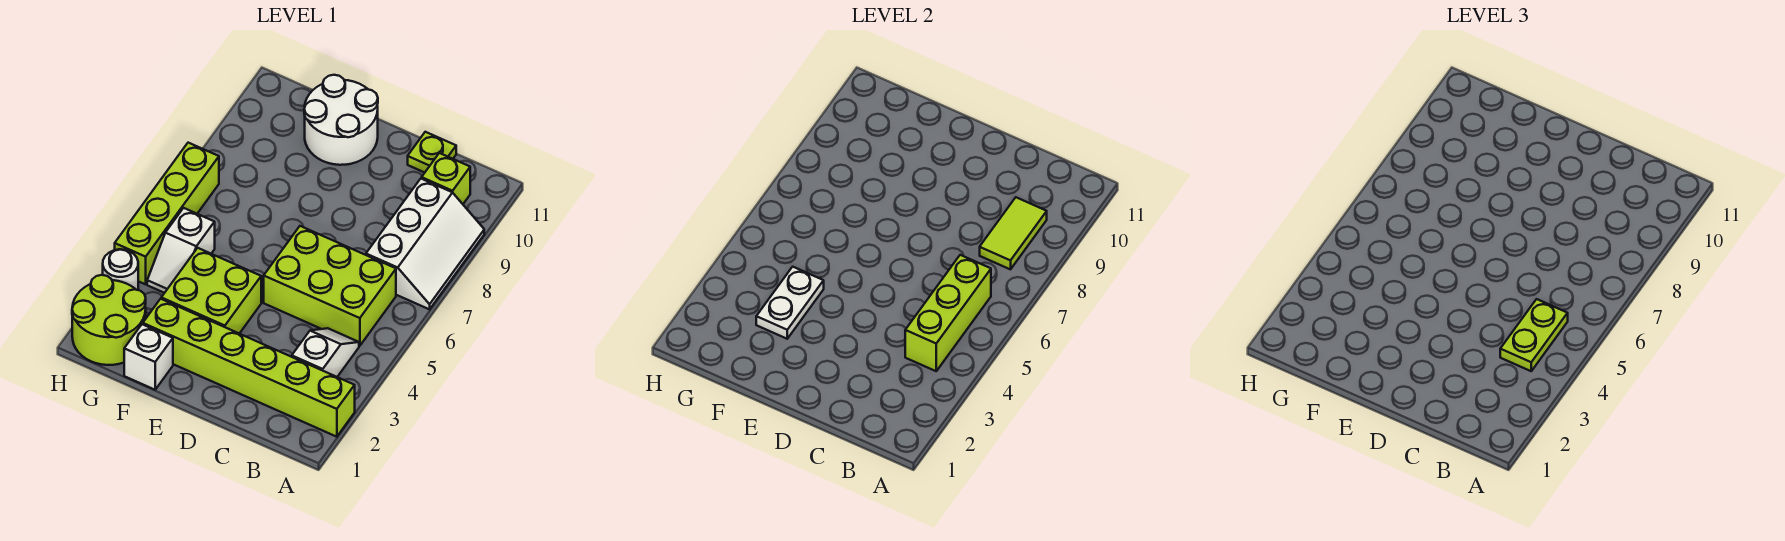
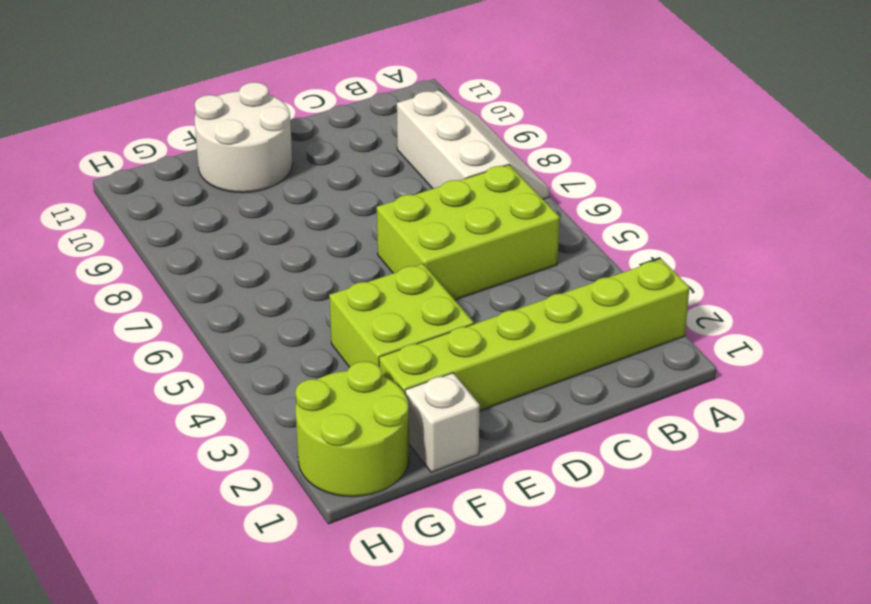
none -> white slope B3:B4 level 1 top 3
none -> lime brick B10 level 1
none -> lime plate C11 level 1

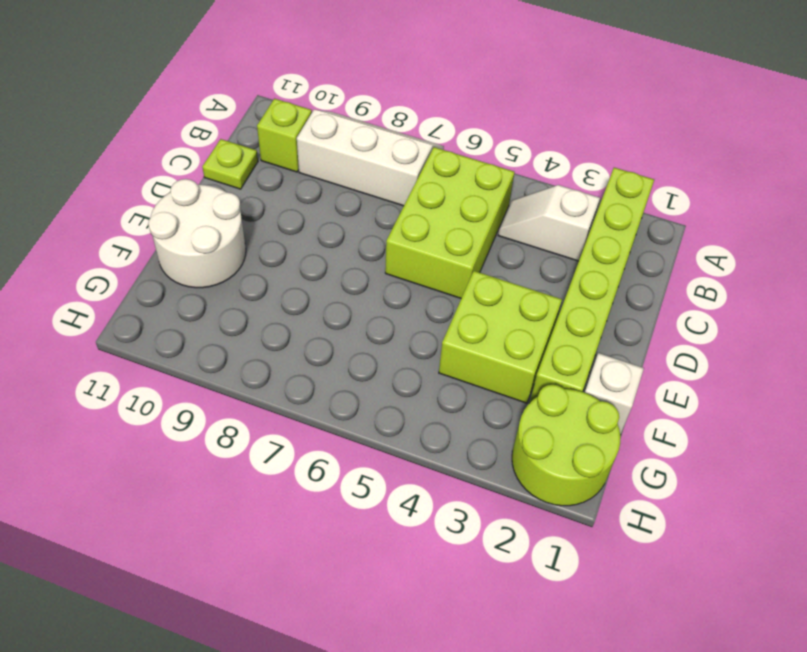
none -> white slope G4:G5 level 1 top 5
none -> white round brick H3 level 1
none -> lime brick H4:H7 level 1

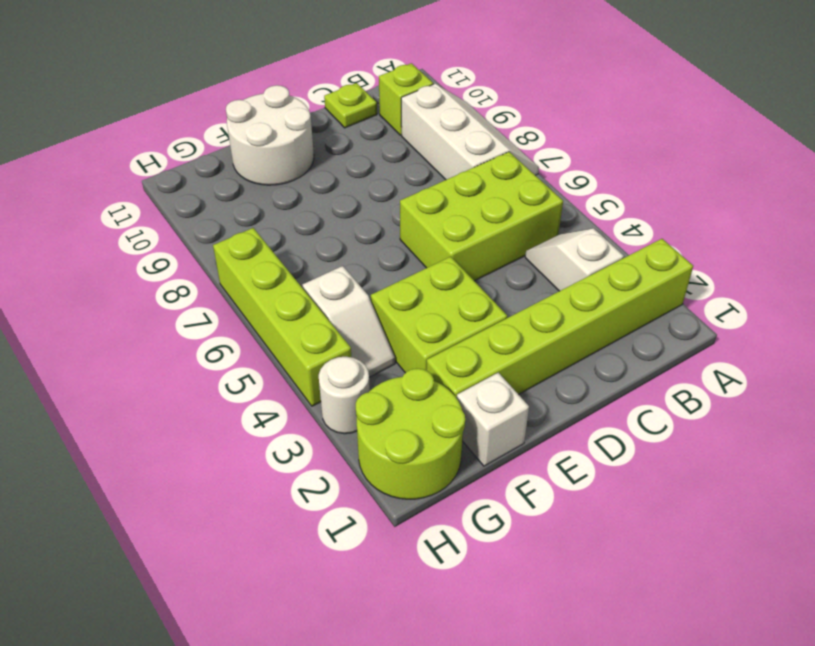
none -> lime brick B4:B6 level 2
none -> lime tile B8:B9 level 2
none -> white plate F3:F4 level 2

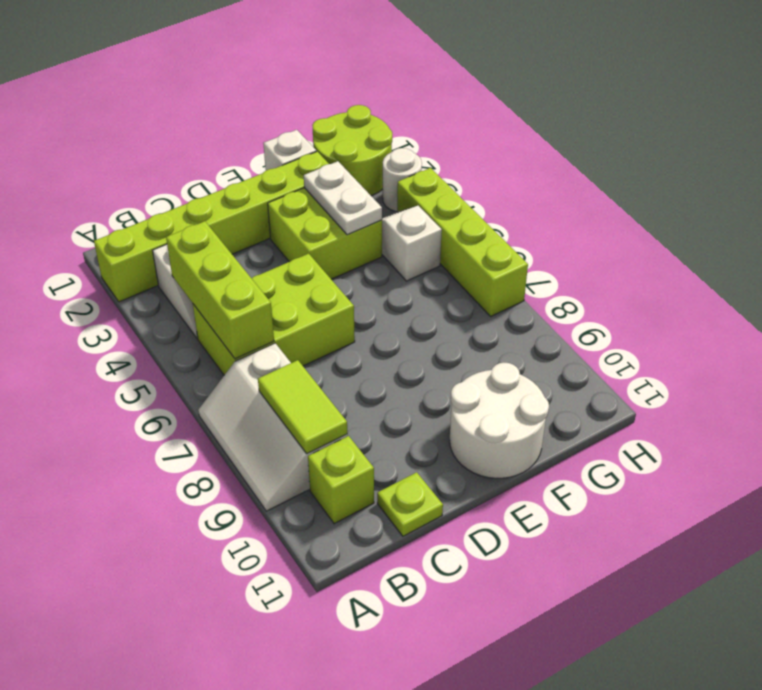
none -> lime plate B4:B5 level 3

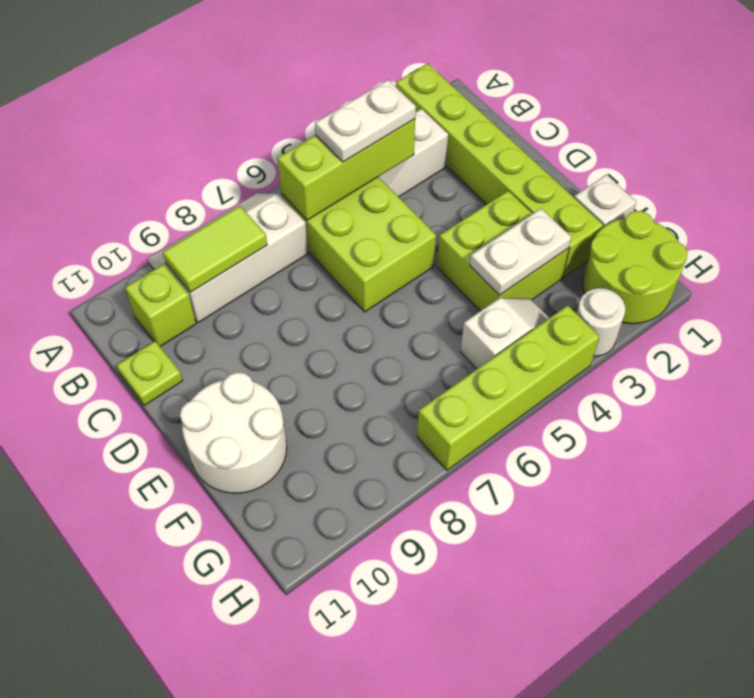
white plate B4:B5 level 3 -> lime plate B4:B5 level 3

